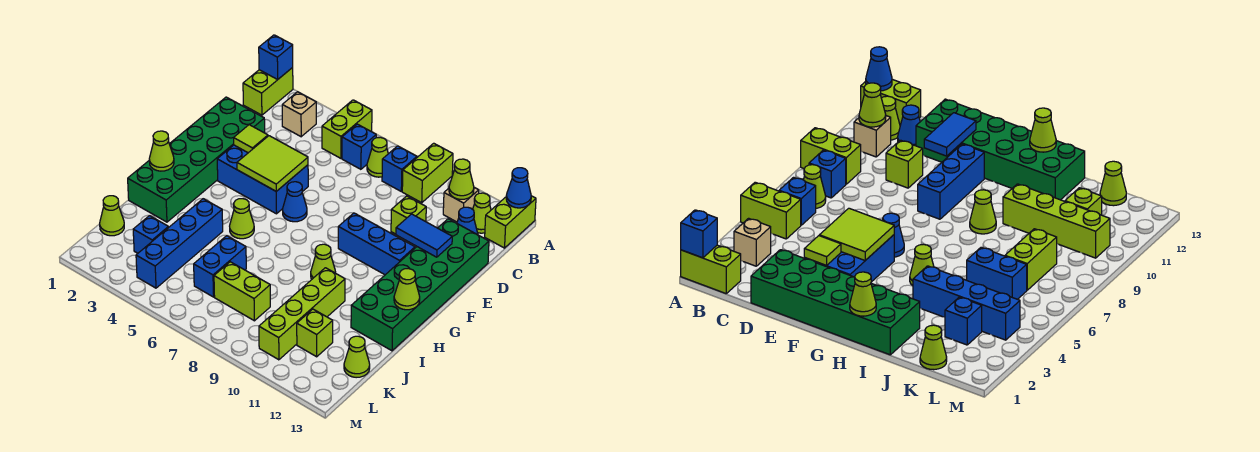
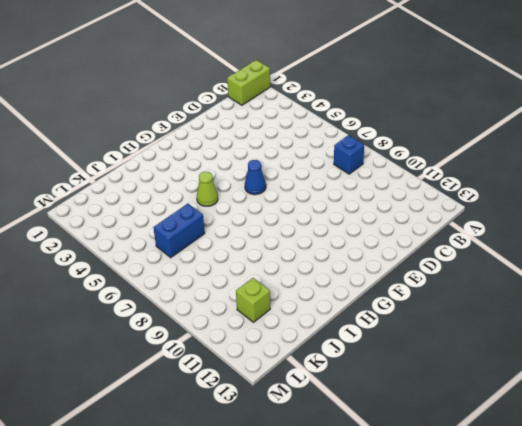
none -> lime brick A5:B5 level 1
none -> lime brick A9:B9 level 1
none -> lime brick A13:B13 level 1
none -> tan brick B3 level 1

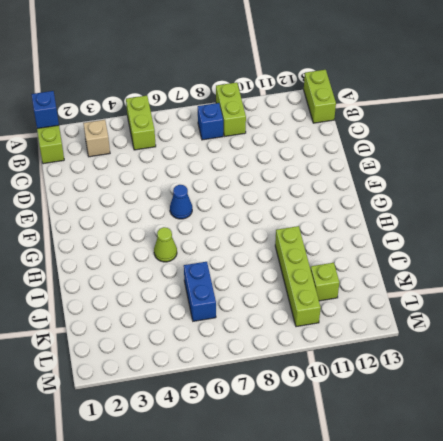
none -> blue brick B6 level 1
none -> lime cone B7 level 1
none -> tan brick B11 level 1
none -> lime cone B12 level 1

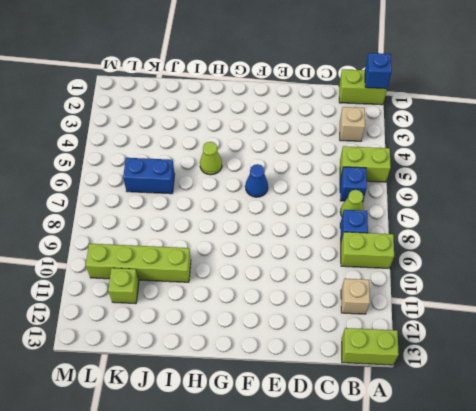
none -> lime cone B12 level 1
none -> blue cone C12 level 1
none -> green brick D1:I2 level 1
none -> lime brick D10 level 1

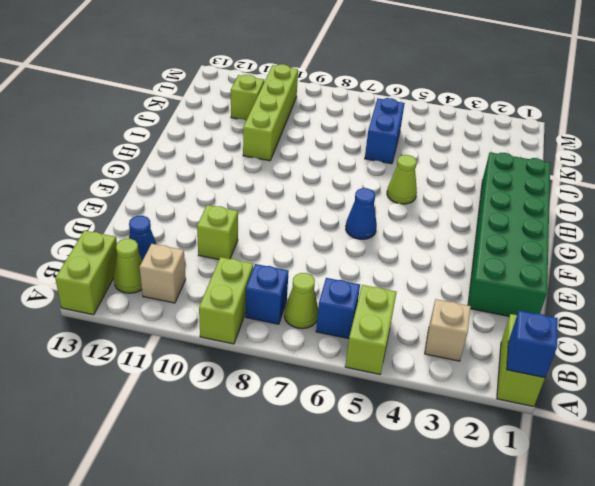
none -> green brick D12:I13 level 1
none -> blue brick E3:F5 level 1
none -> blue brick F9:F11 level 1
none -> lime cone H9 level 1

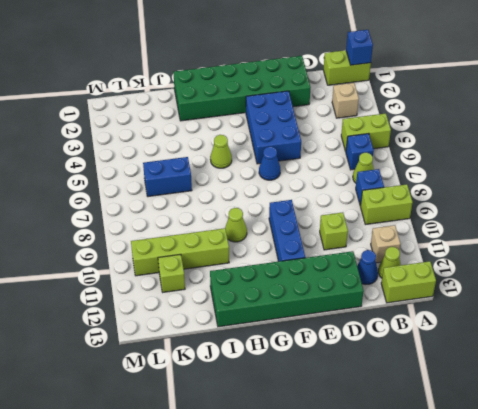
none -> blue brick I4:L4 level 1
none -> lime cone K1 level 1
none -> blue brick K3 level 1
none -> lime brick K7:K8 level 1

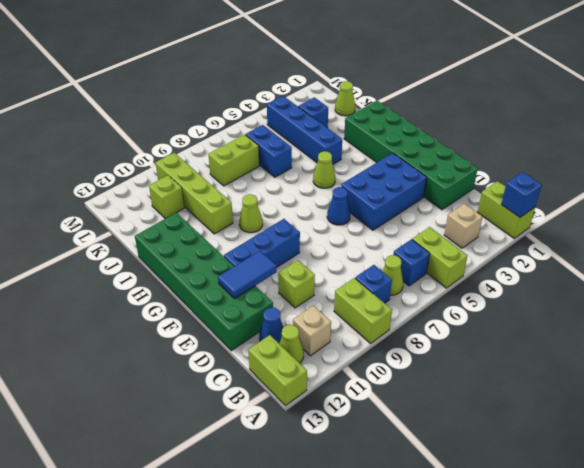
none -> lime cone K13 level 1
none -> blue cone A13 level 2
none -> lime cone B11 level 2
none -> lime tile E3 level 2

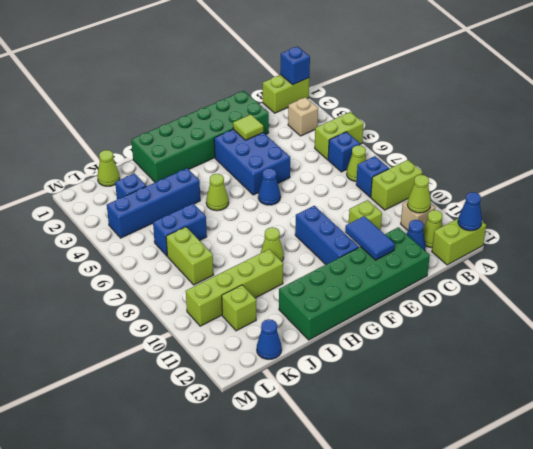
blue cone K13 level 1 -> lime cone K13 level 1
none -> lime tile E4:F5 level 2
none -> lime cone H1 level 2
none -> lime cone H13 level 2

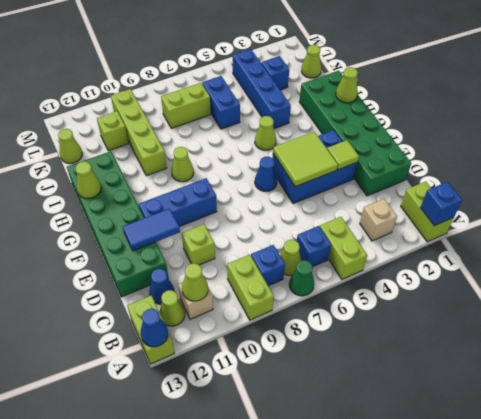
green cone A7 level 1 -> none

